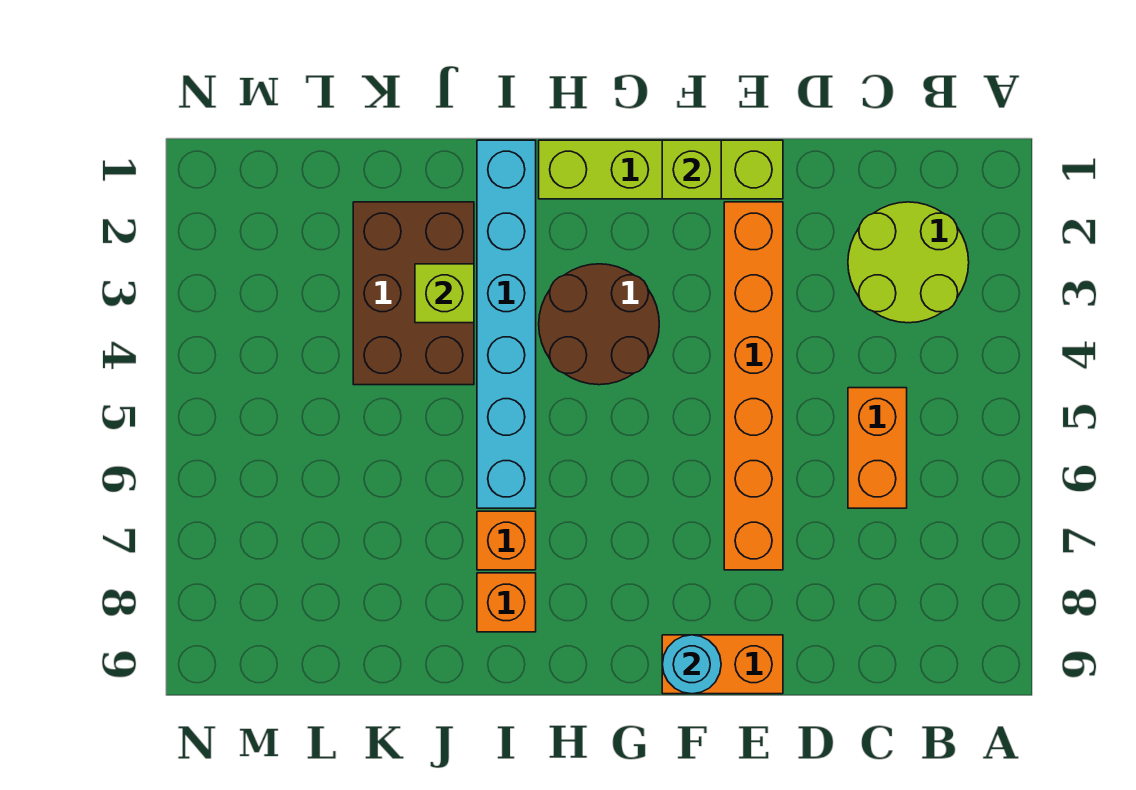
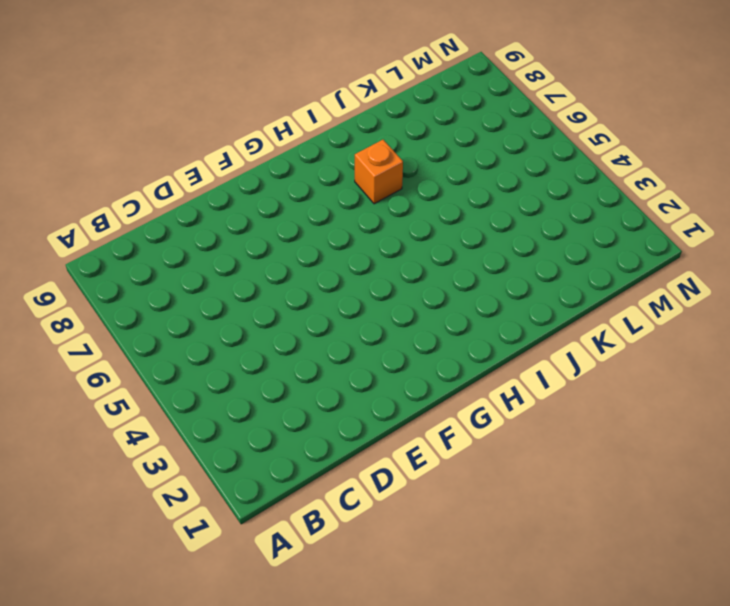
none -> lime round brick B2:C3 level 1
none -> orange brick C5:C6 level 1
none -> lime brick E1:H1 level 1

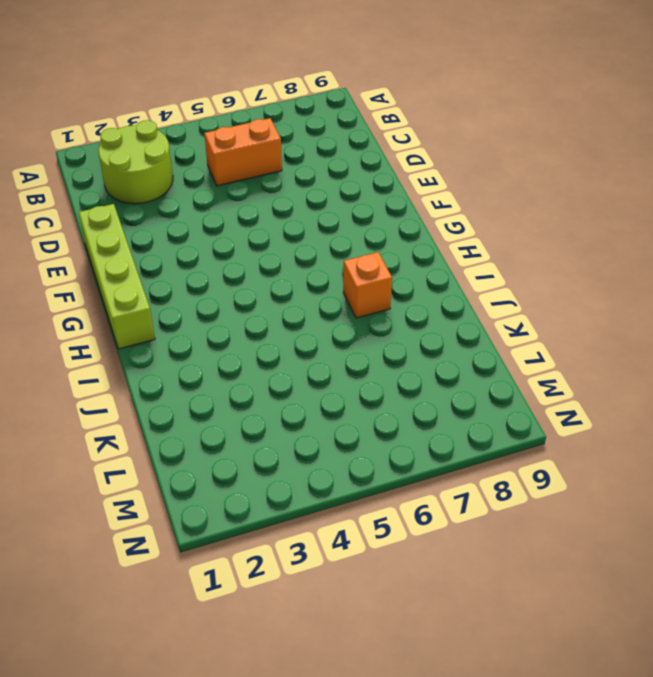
none -> orange brick E2:E7 level 1
none -> orange brick E9:F9 level 1
none -> brown round brick G3:H4 level 1

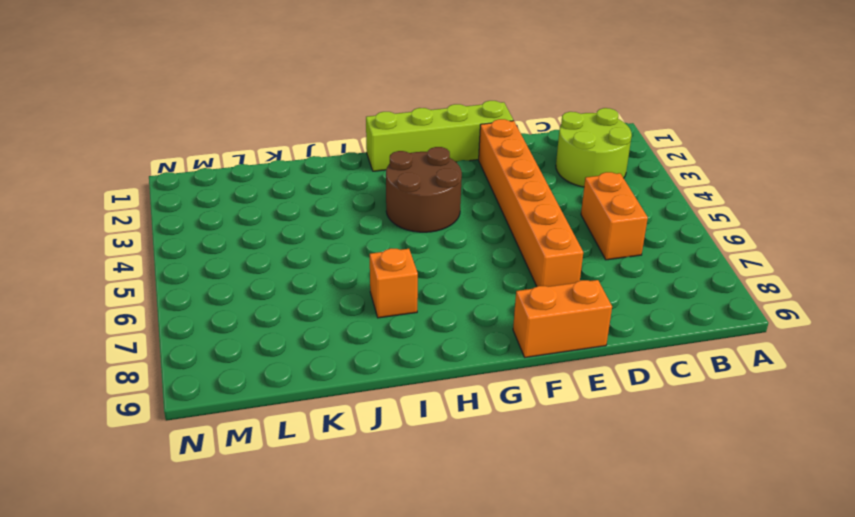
none -> cyan brick I1:I6 level 1
none -> orange brick I8 level 1
none -> brown brick J2:K4 level 1

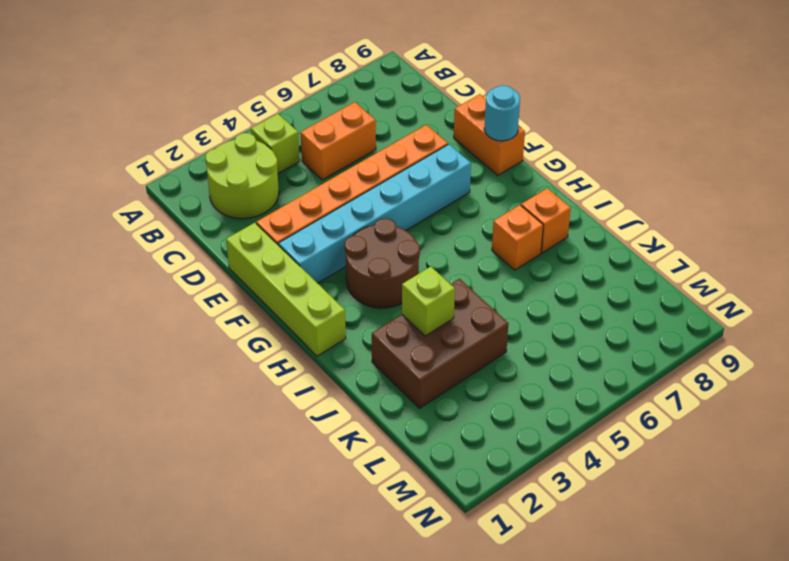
lime brick B4 level 1 -> lime brick F1 level 2
cyan brick F2:F7 level 1 -> cyan brick I1:I6 level 1

